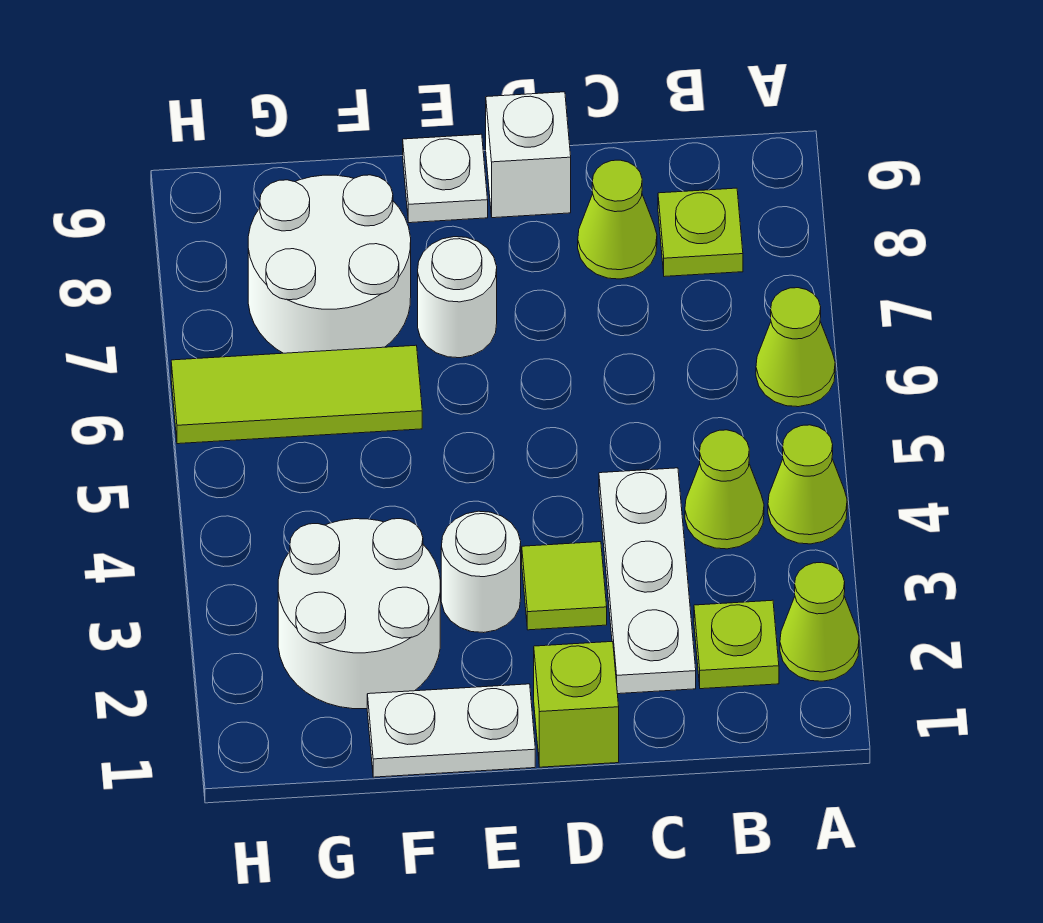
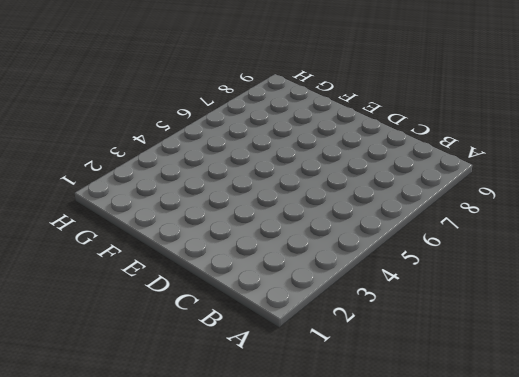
none -> lime cone A2 level 1
none -> lime cone A4 level 1
none -> lime cone A6 level 1

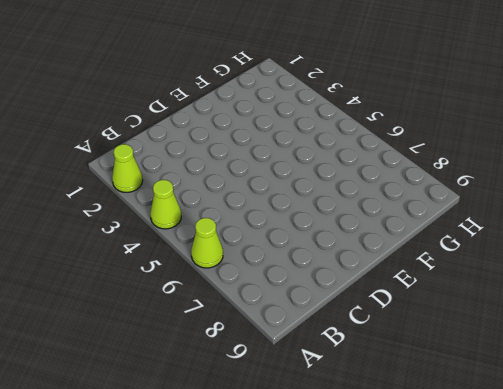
none -> lime plate B2 level 1
none -> lime cone B4 level 1
none -> lime plate B8 level 1

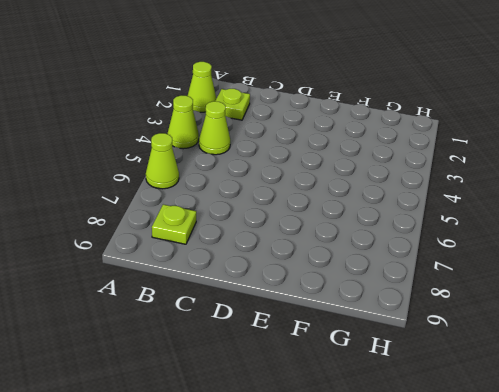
none -> white plate C2:C4 level 1
none -> lime cone C8 level 1
none -> lime brick D1 level 1

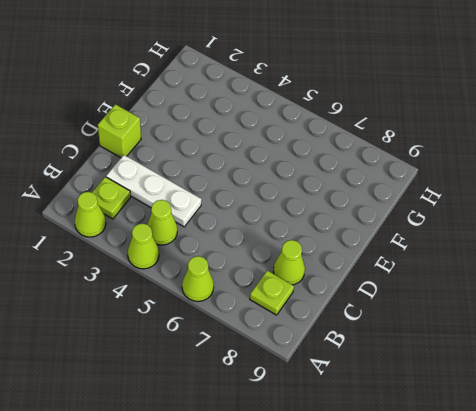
none -> lime tile D3 level 1
none -> white brick D9 level 1
none -> white plate E1:F1 level 1

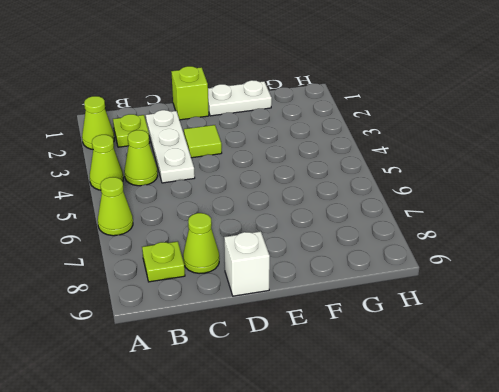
none -> white round brick E3 level 1
none -> white round brick E7 level 1
none -> white plate E9 level 1

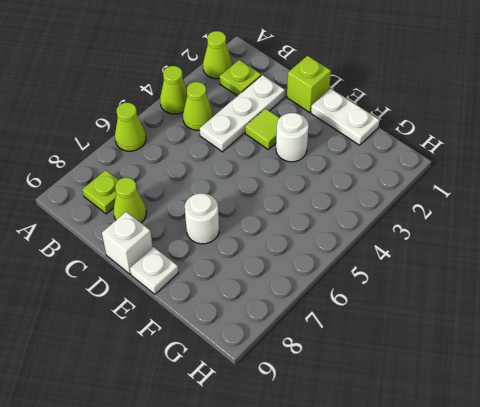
none -> white round brick F2:G3 level 1
none -> lime tile F6:H6 level 1
none -> white round brick F7:G8 level 1

